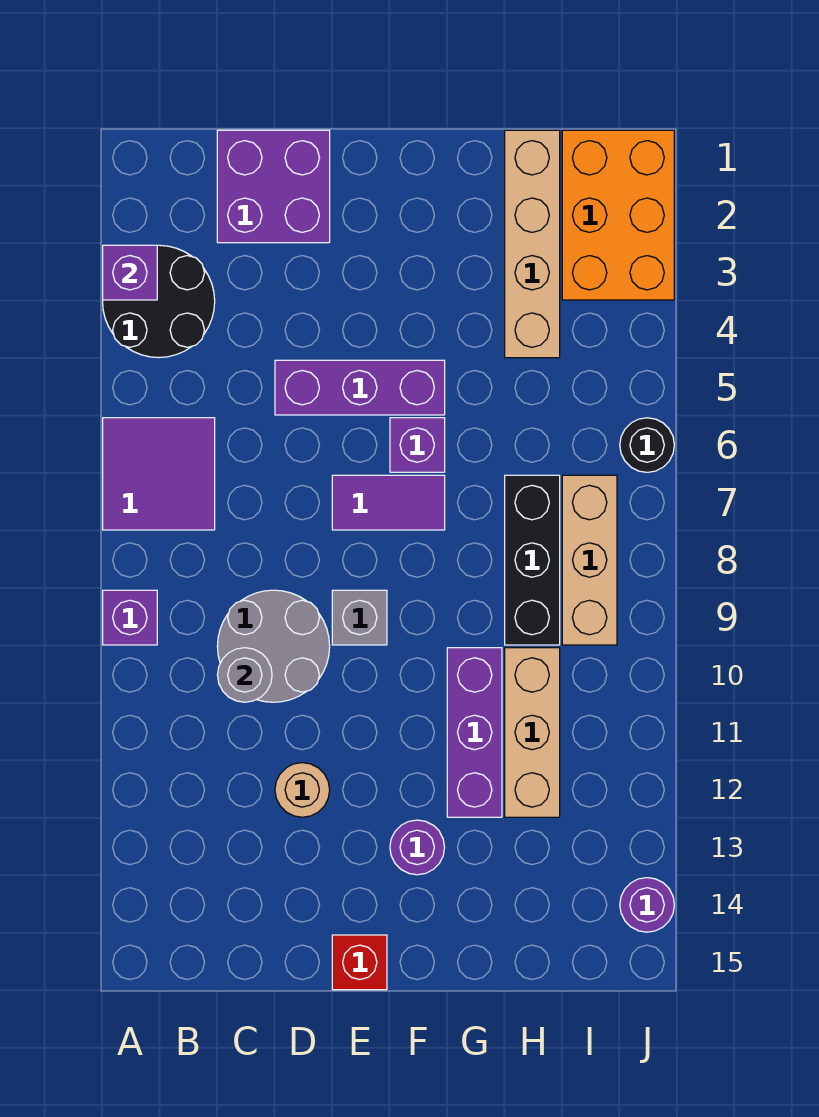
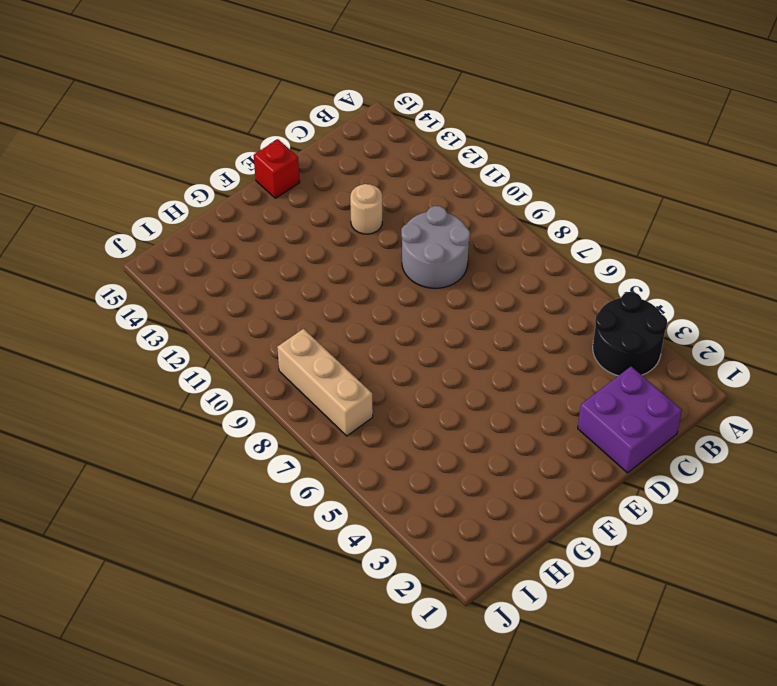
none -> purple tile A6:B7 level 1
none -> purple brick A9 level 1
none -> purple brick D5:F5 level 1

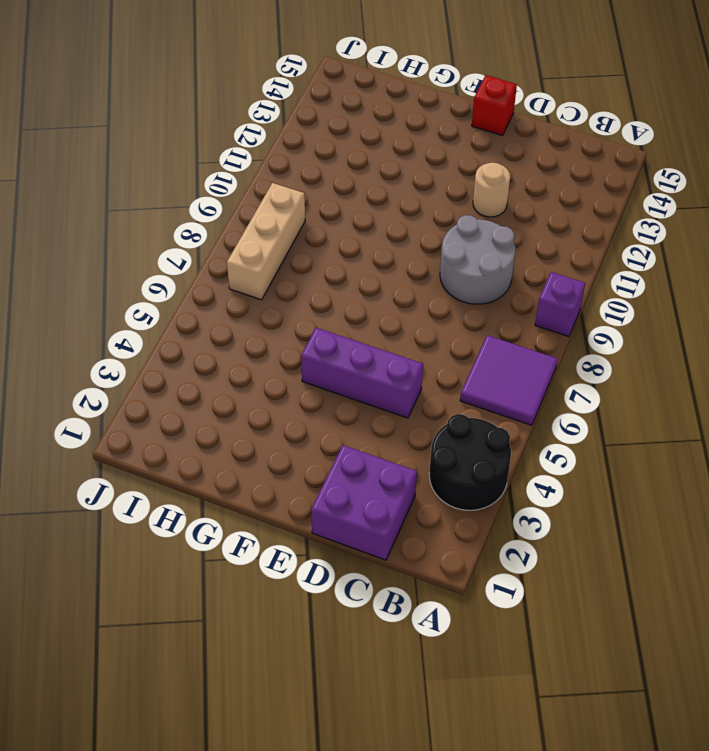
none -> purple tile E7:F7 level 1
none -> grey brick E9 level 1
none -> purple brick F6 level 1

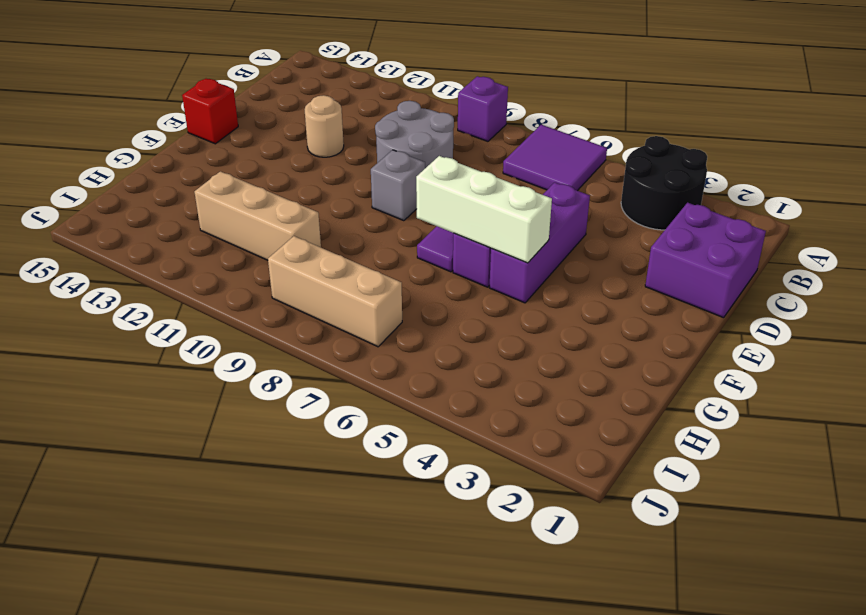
white brick F5:F7 level 2 -> none
none -> purple round brick F13 level 1
none -> purple brick G10:G12 level 1
none -> tan brick H1:H4 level 1

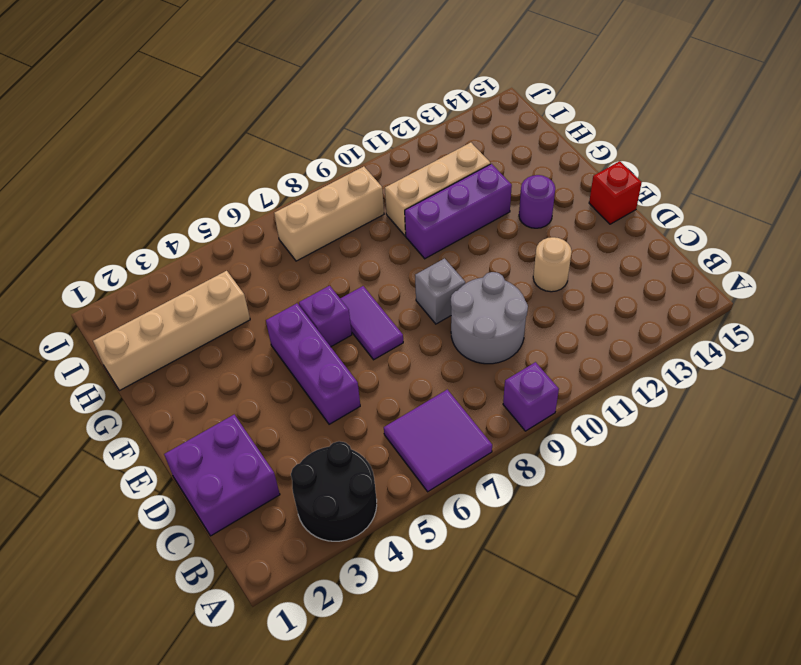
none -> black brick H7:H9 level 1
none -> orange brick I1:J3 level 1
none -> black round brick J6 level 1

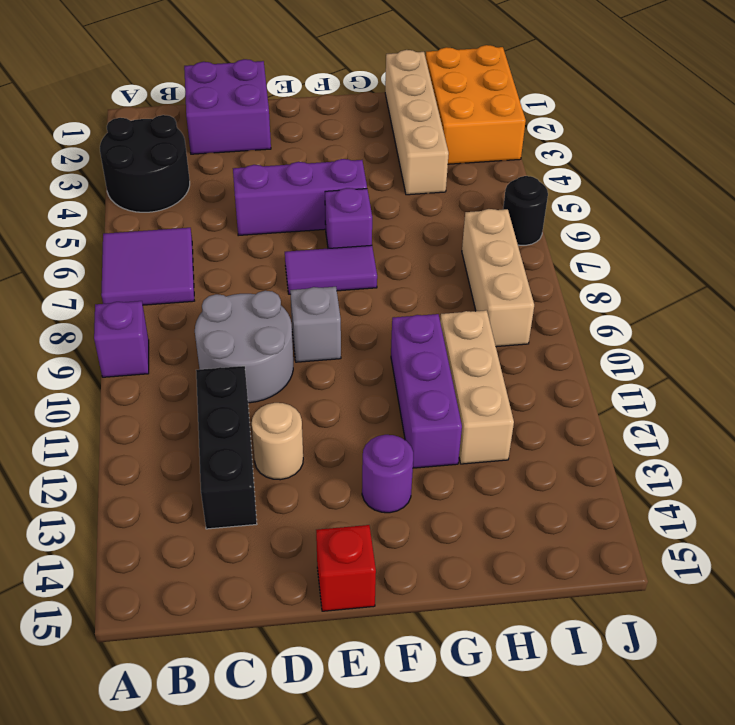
black brick C11:C13 level 1 -> black brick H7:H9 level 1
none -> purple round brick J14 level 1
none -> purple brick A3 level 2
none -> grey round brick C10 level 2

